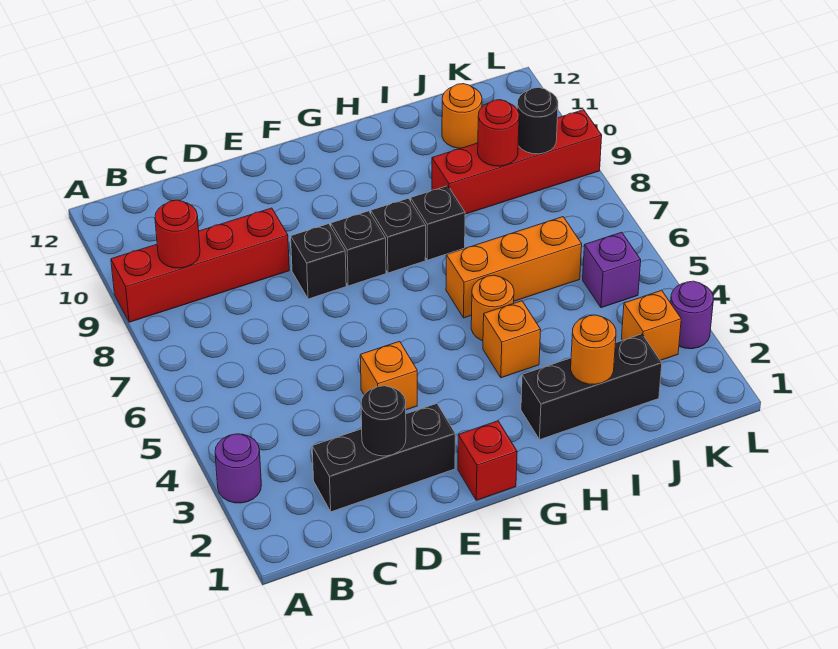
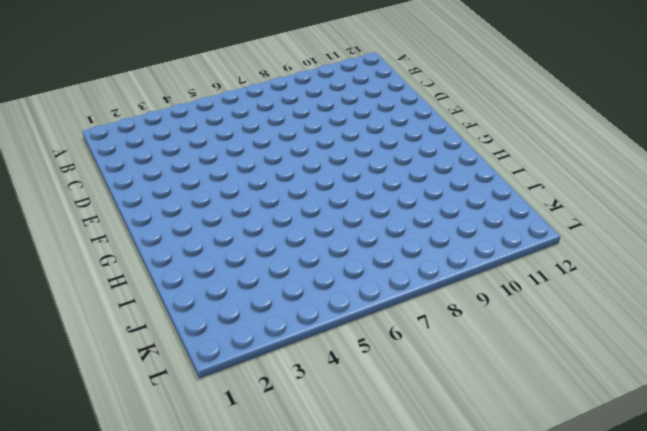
none -> purple round brick A3 level 1
none -> red brick A9:D9 level 1
none -> black brick C2:E2 level 1

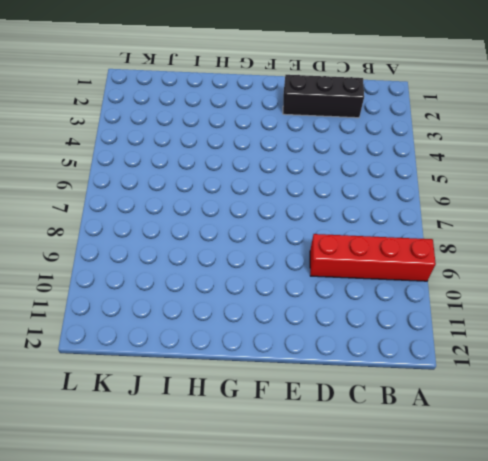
none -> purple round brick A3 level 1
none -> orange brick E4 level 1
none -> black brick E8 level 1

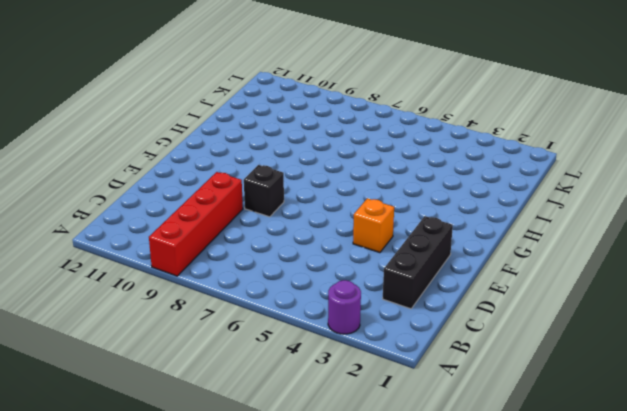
none -> red brick F1 level 1
none -> black brick F8 level 1
none -> black brick G8 level 1

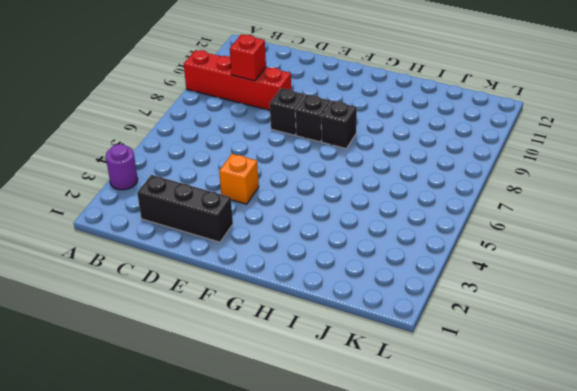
red brick C9 level 2 -> red brick F1 level 1
none -> black brick H2:J2 level 1
none -> orange brick H4 level 1
none -> orange round brick H5 level 1

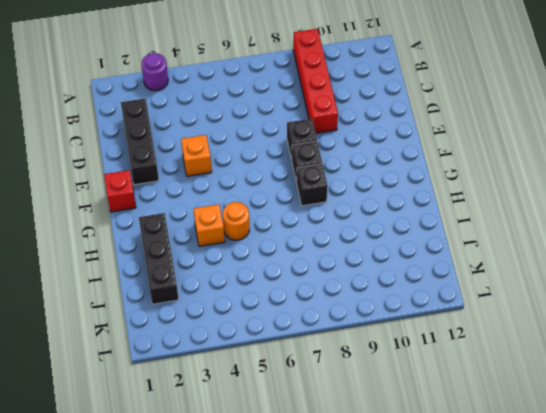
none -> orange brick H6:J6 level 1
none -> black brick H8 level 1
none -> red brick I9:L9 level 1

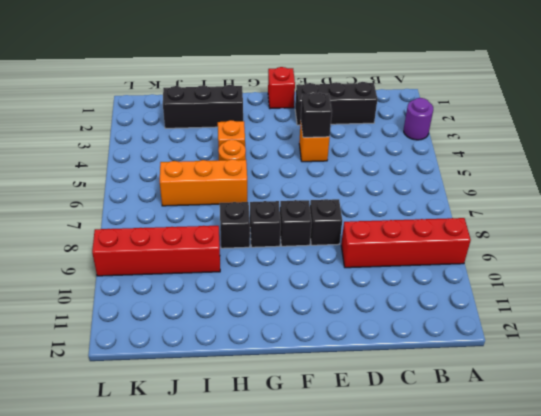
black brick E4 level 2 -> none
none -> orange round brick J11 level 1
none -> orange brick K3 level 1
none -> purple brick K5 level 1

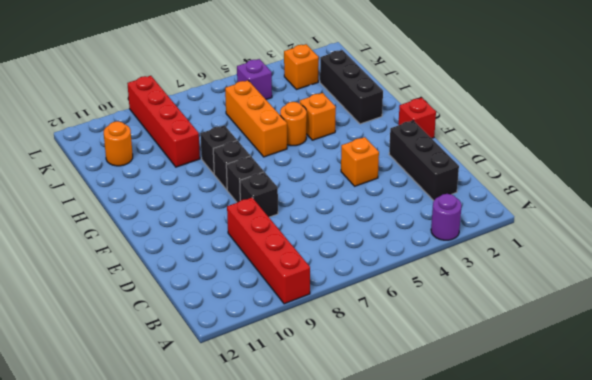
none -> purple round brick L3 level 1
none -> red round brick B9 level 2
none -> black round brick D2 level 2

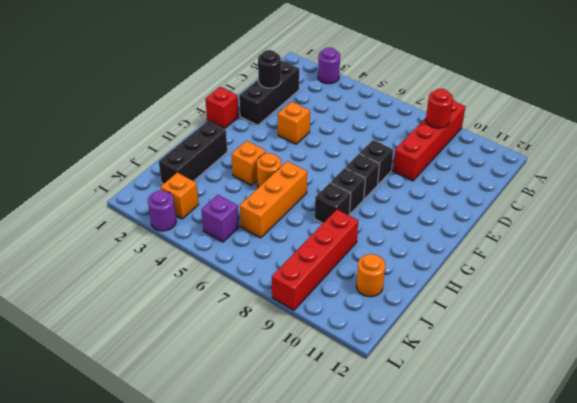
none -> orange round brick I2 level 2
none -> red round brick J9 level 2
none -> black round brick K9 level 2

